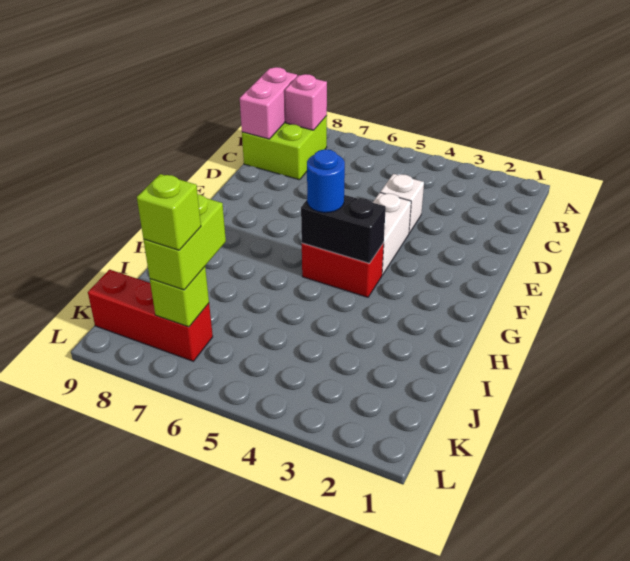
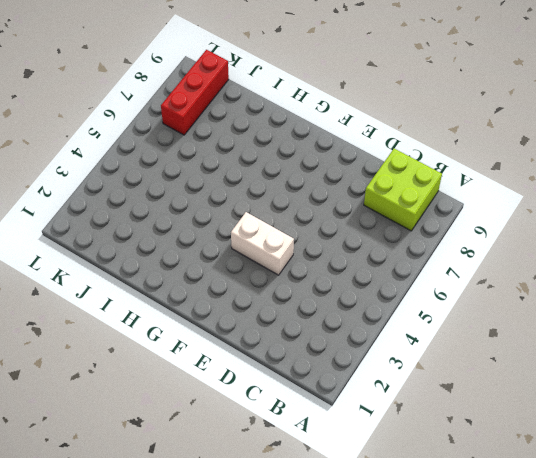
none -> white brick D4 level 1
none -> red brick G4:G5 level 1
none -> pink brick B8 level 2

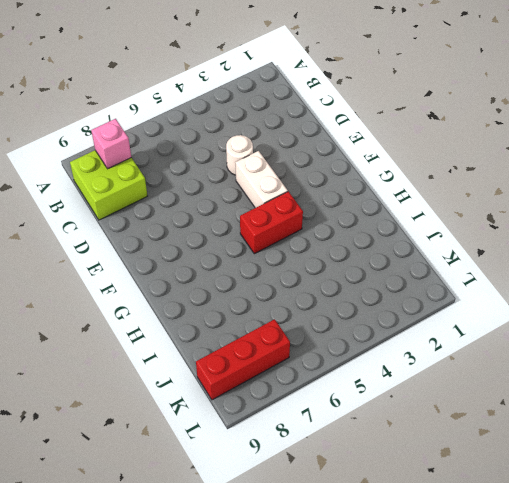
white round brick D4 level 1 -> white brick D4 level 1
none -> pink brick B9:C9 level 2
none -> black brick G4:G5 level 2
none -> lime brick K7 level 2

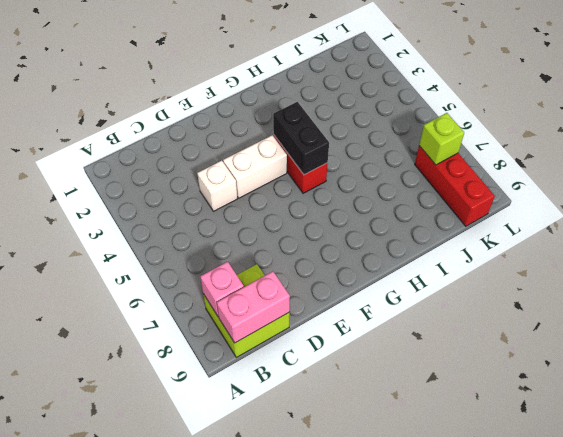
none -> blue round brick G5 level 3
none -> lime brick J7:K7 level 3
none -> lime brick K7 level 4

